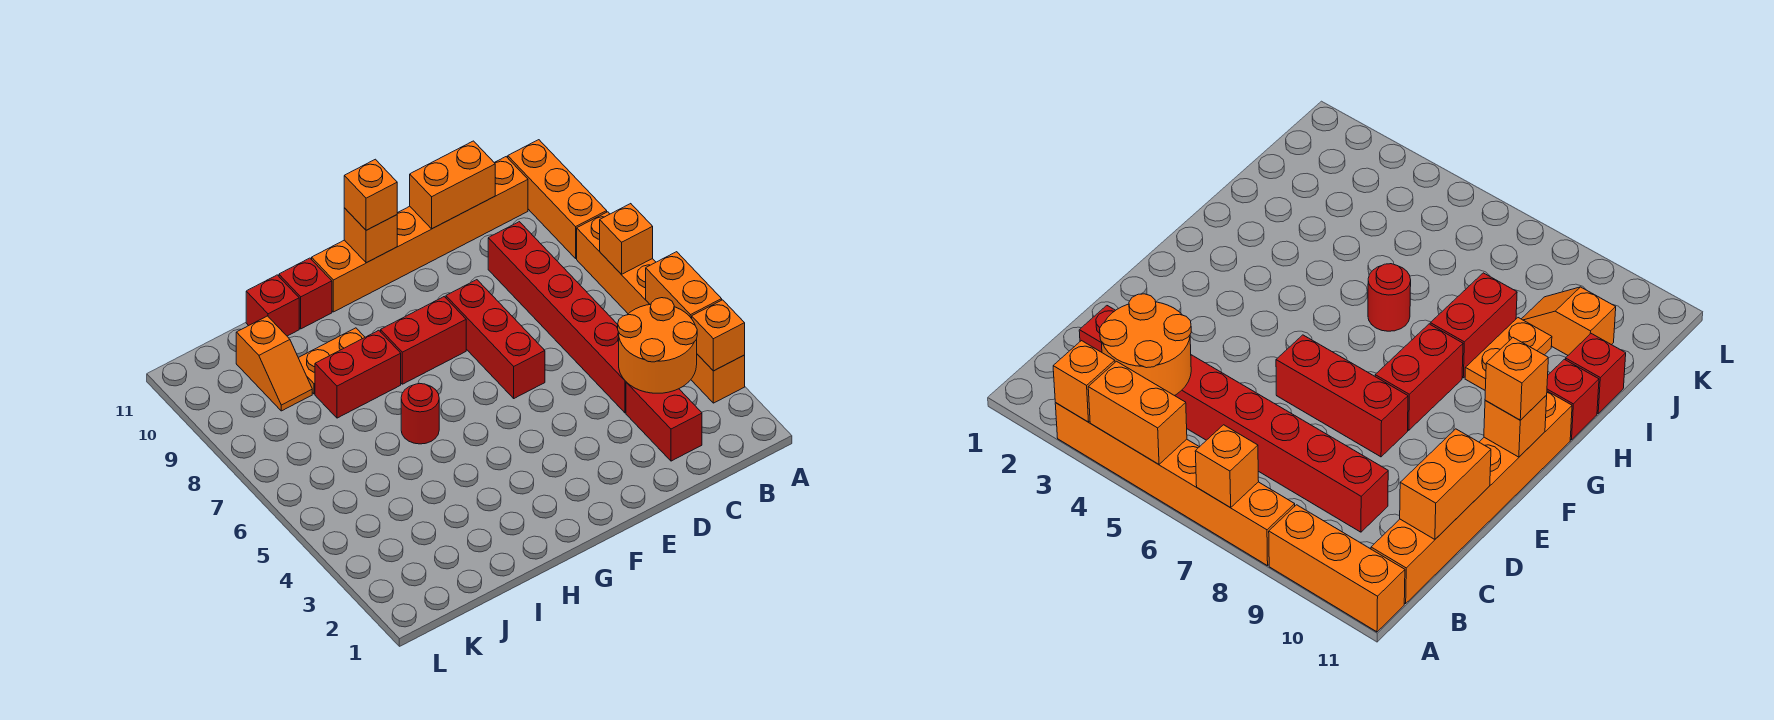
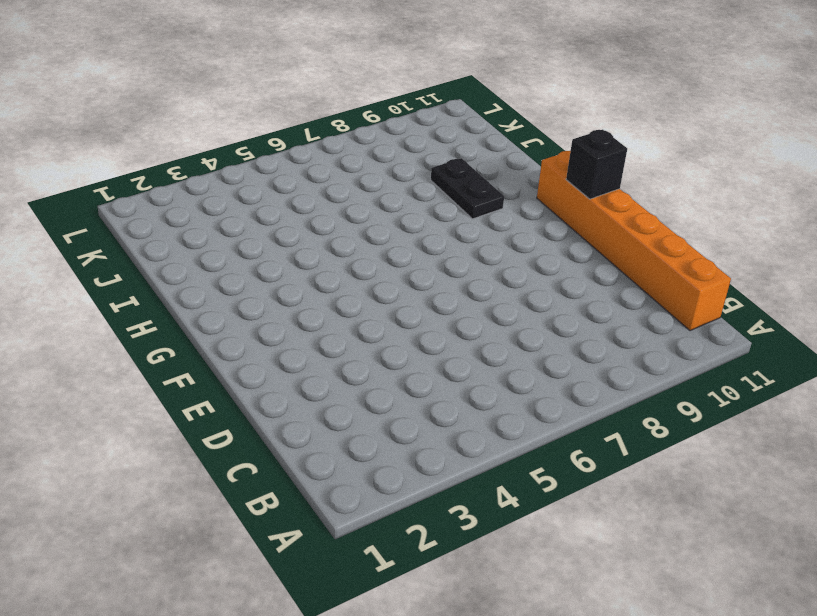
black brick F11 level 2 -> orange brick F11 level 2
black plate H9:I9 level 1 -> orange plate H9:I9 level 1
none -> orange brick A3:A8 level 1
none -> orange brick A9:A11 level 1
none -> red brick C2:C3 level 1

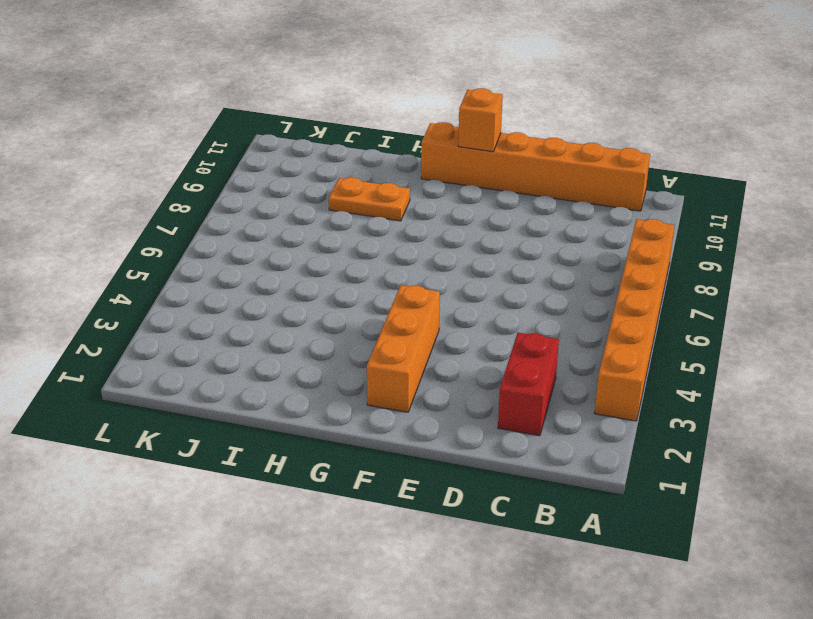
orange brick F2:F4 level 1 -> orange brick A9:A11 level 1
none -> red brick C4:C9 level 1
none -> red brick E6:E8 level 1
none -> red brick F8:G8 level 1

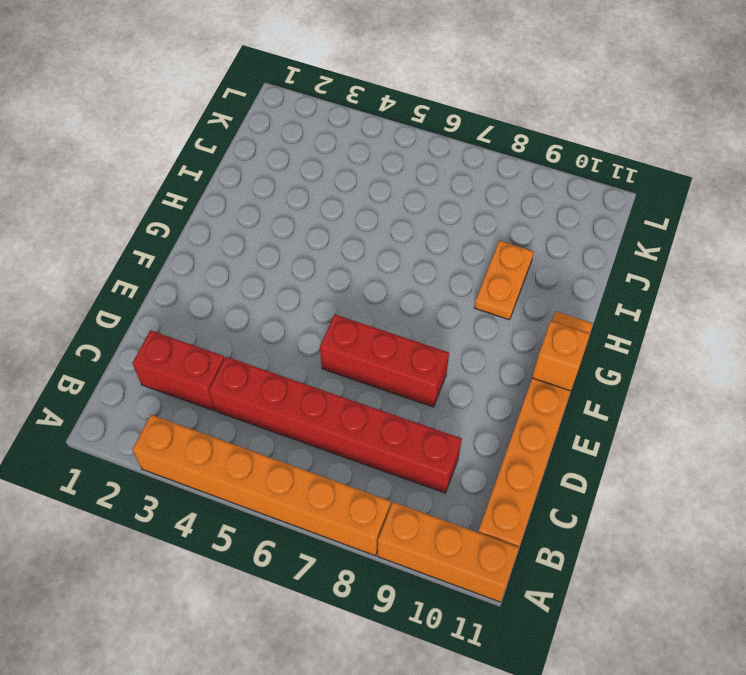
none -> red brick F8:G8 level 1
none -> red round brick H6 level 1
none -> red brick H8:I8 level 1

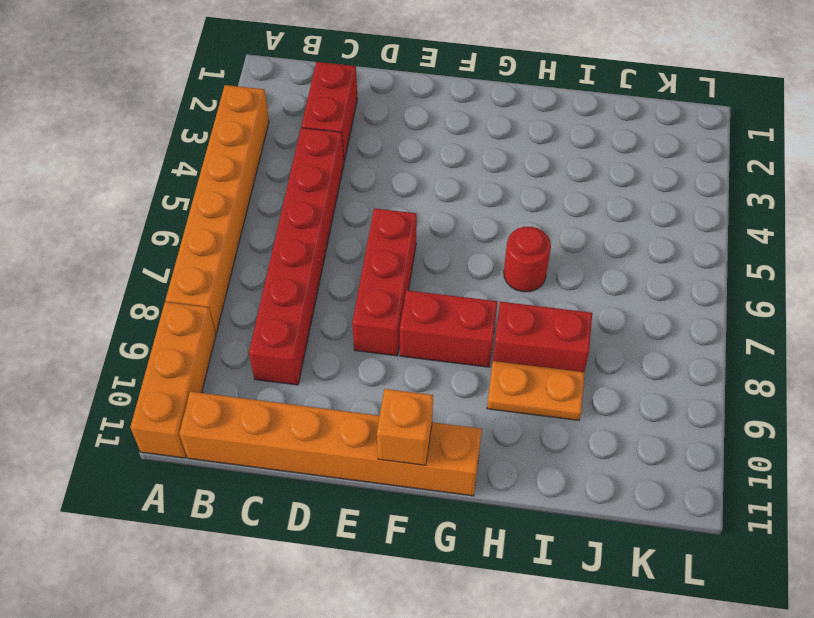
none -> red brick H11 level 1
none -> red brick I11 level 1
none -> orange slope J9:J10 level 1 top 10

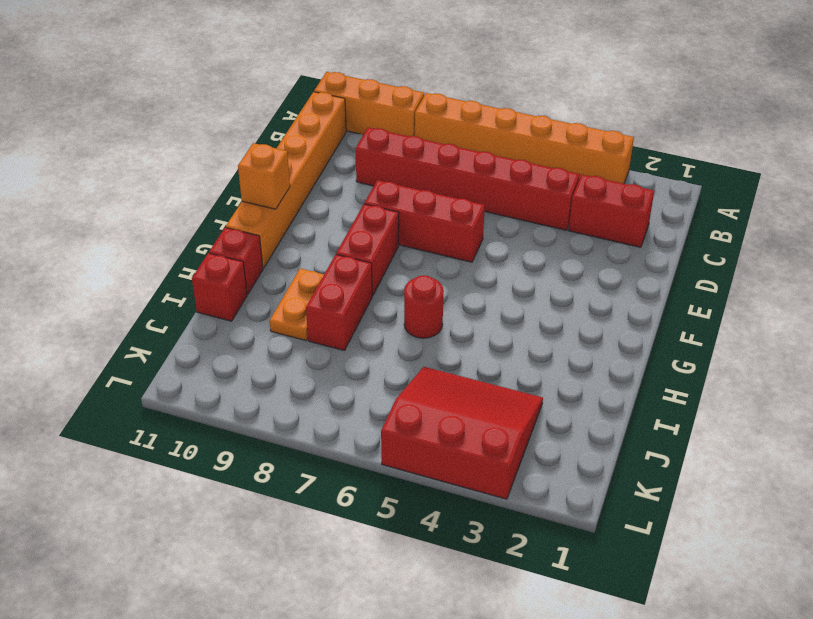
red slope J3:L5 level 1 top L -> none
none -> orange slope J9:J10 level 1 top 10
none -> orange brick A3 level 2
none -> orange brick A4:A5 level 2

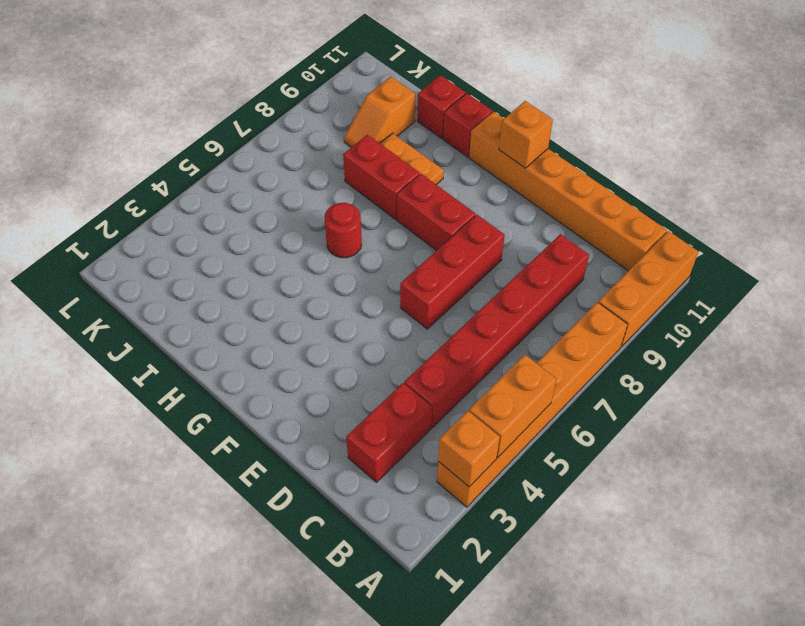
none -> orange brick A7 level 2
none -> orange round brick B3:C4 level 2
none -> orange brick C11:D11 level 2

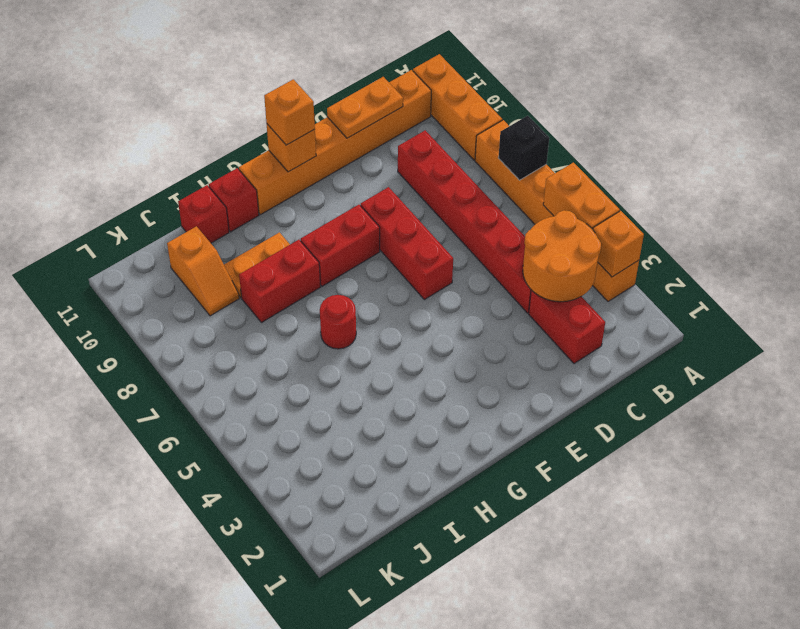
black brick A7 level 2 -> orange brick A7 level 2
orange plate C11:D11 level 2 -> orange brick C11:D11 level 2

